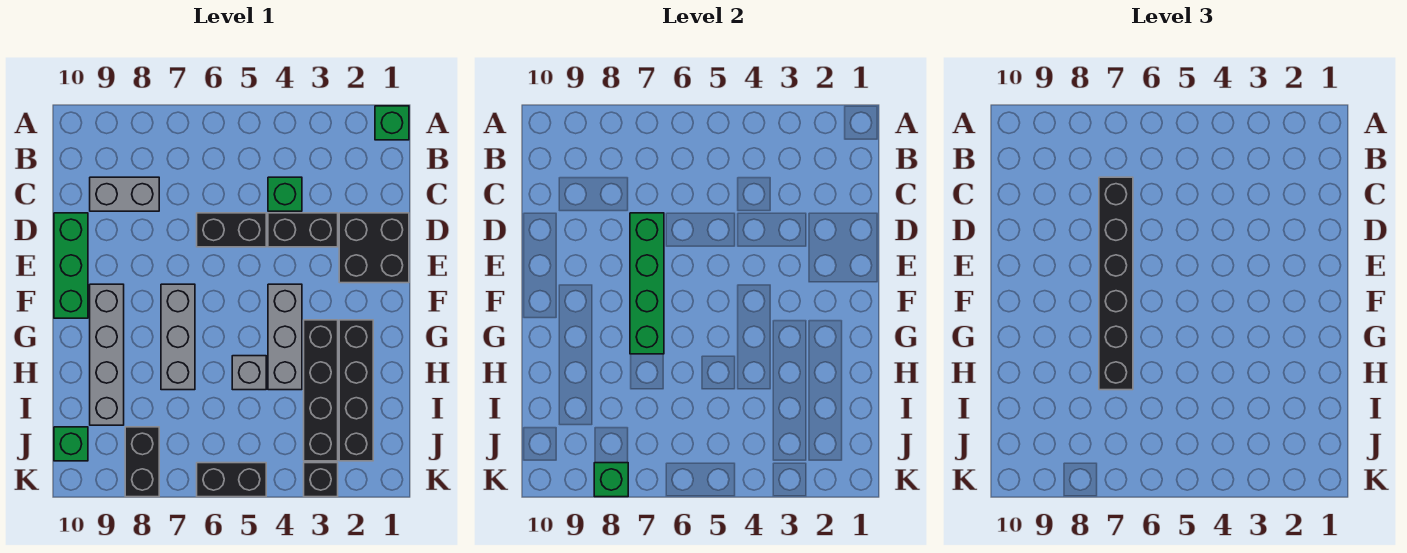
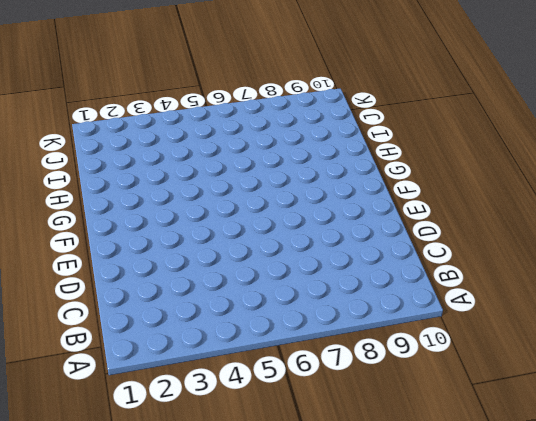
none -> green brick A1 level 1
none -> green brick C4 level 1
none -> grey brick C8:C9 level 1

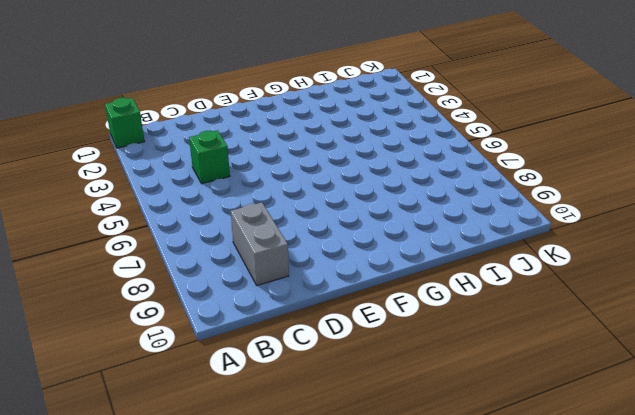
none -> black brick D1:E2 level 1
none -> black brick D3:D4 level 1
none -> black brick D5:D6 level 1

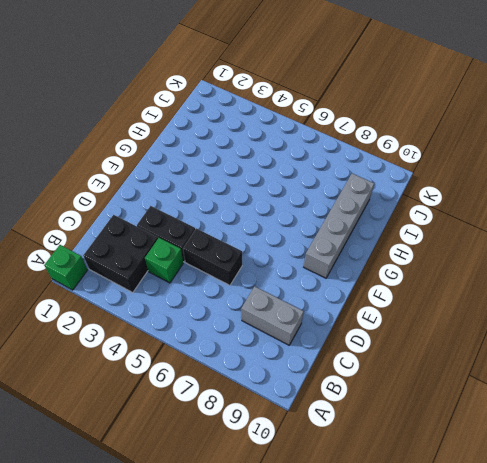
black brick B2:C3 level 1 -> black brick D1:E2 level 1
none -> green brick D10:F10 level 1
none -> grey brick F4:H4 level 1
none -> grey brick F7:H7 level 1

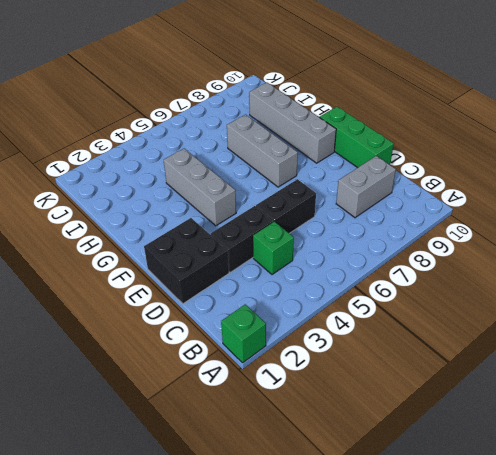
none -> black brick G2:J2 level 1
none -> black brick G3:J3 level 1
none -> grey brick H5 level 1

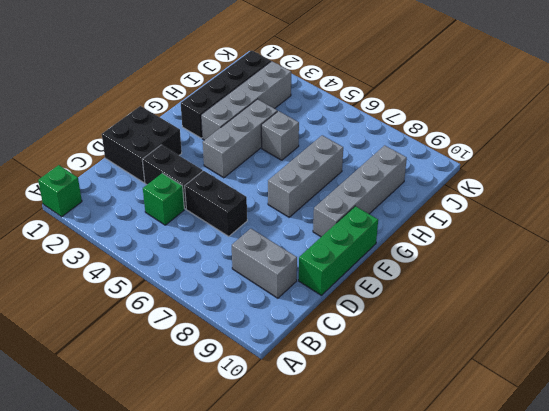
grey brick G3:J3 level 1 -> black brick G3:J3 level 1
none -> black brick J8:K8 level 1
none -> green brick J10 level 1
none -> black brick K3 level 1

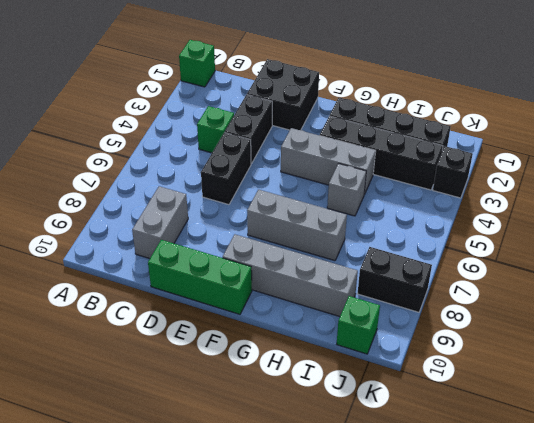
none -> black brick K5:K6 level 1
none -> green brick D7:G7 level 2
none -> green brick K8 level 2

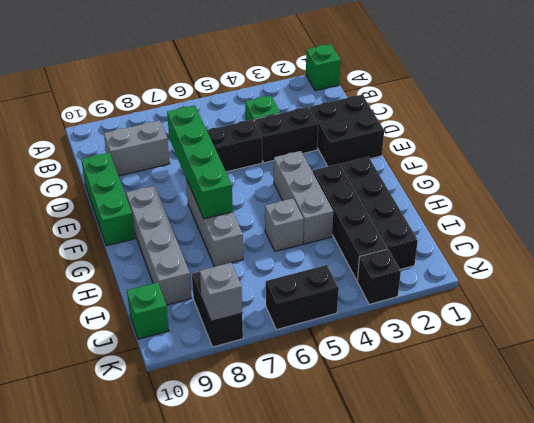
grey brick K8 level 2 -> green brick K8 level 2
none -> black brick C7:H7 level 3

